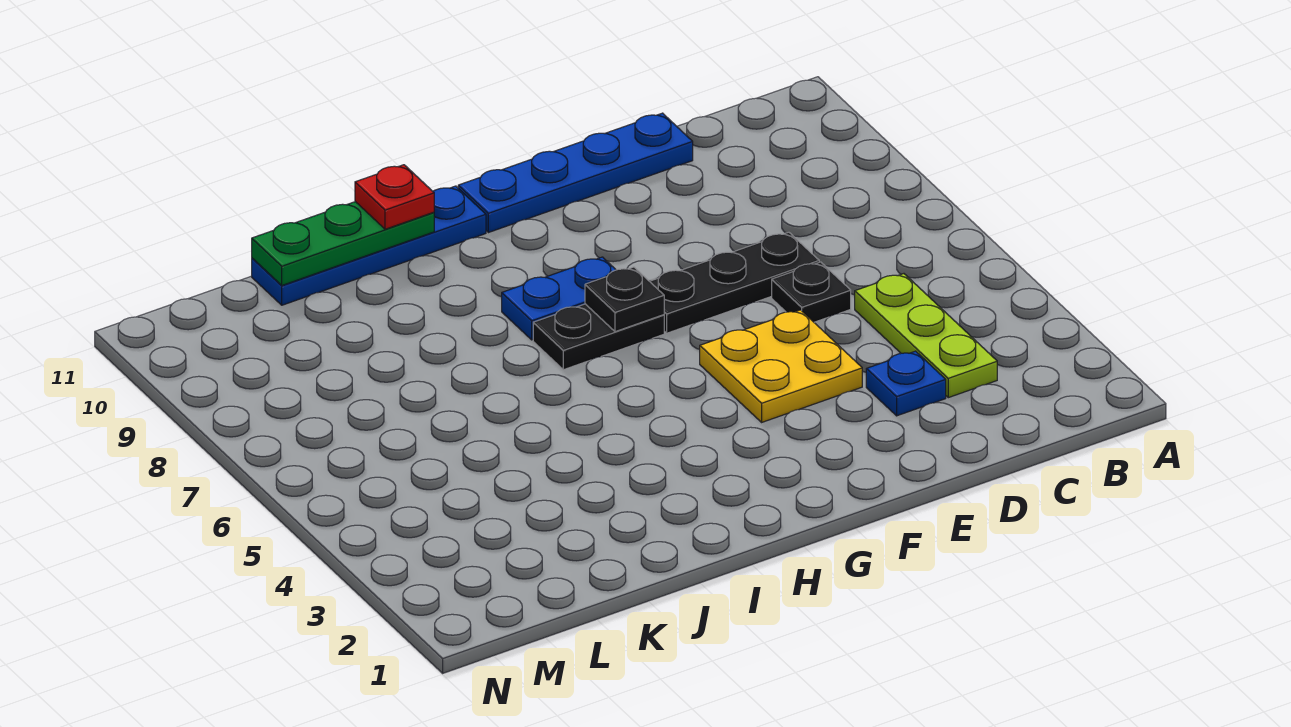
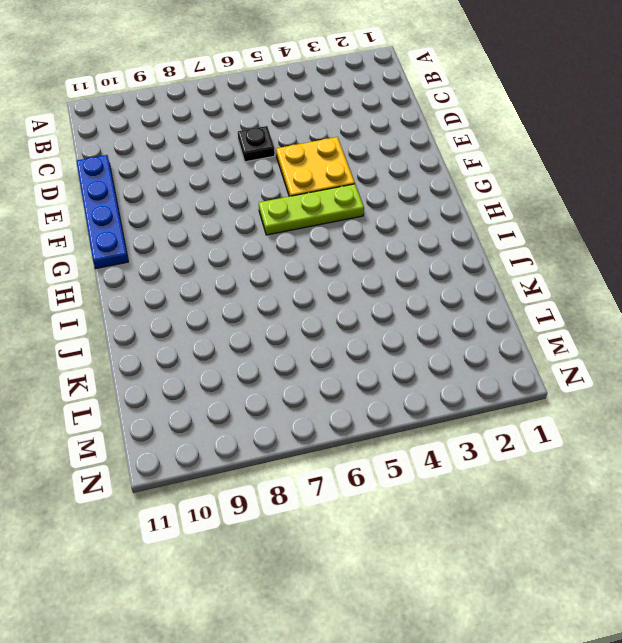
lime plate G4:G6 level 1 -> lime plate C3:C5 level 1
none -> blue plate D3 level 1
none -> black plate D7:F7 level 1
none -> black plate G7:H7 level 1

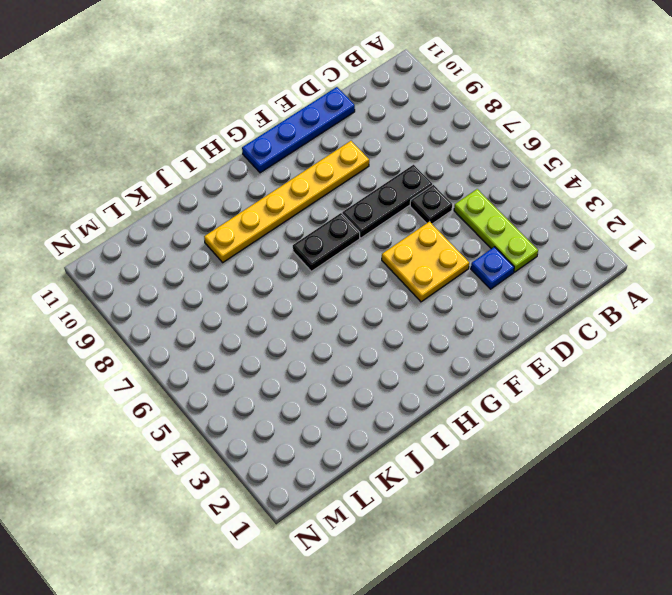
yellow plate E9:J9 level 1 -> none
none -> blue plate G8:H8 level 1
none -> blue plate H11:K11 level 1
none -> black plate G7 level 2

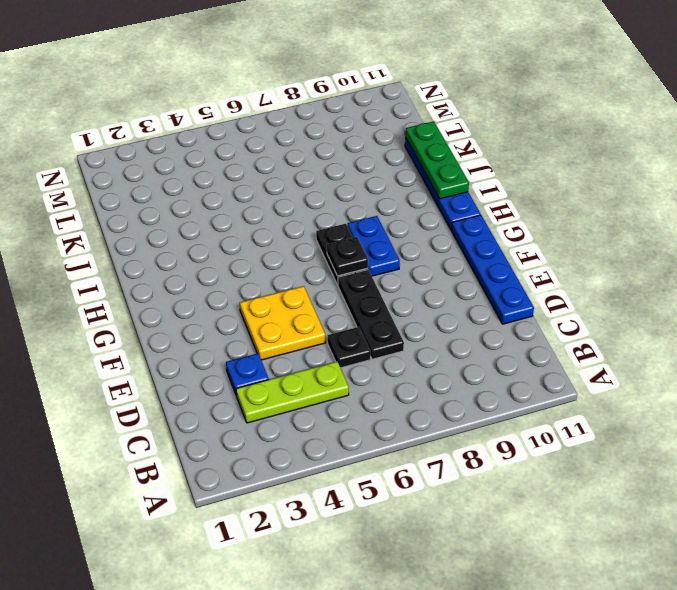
none -> red plate I11 level 3

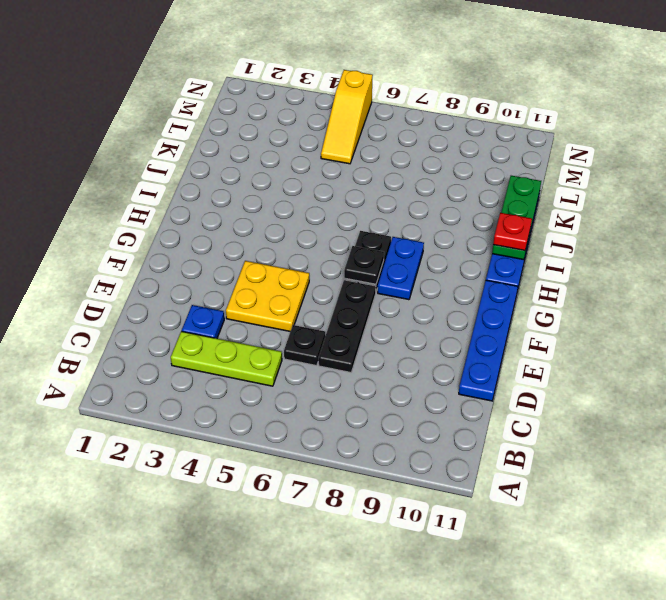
yellow slope L5:N5 level 1 top N -> none

